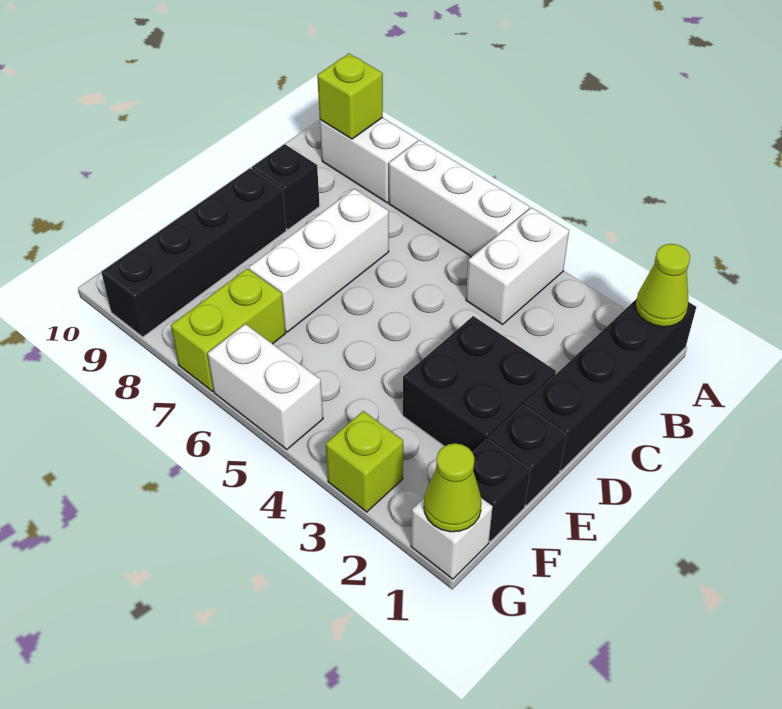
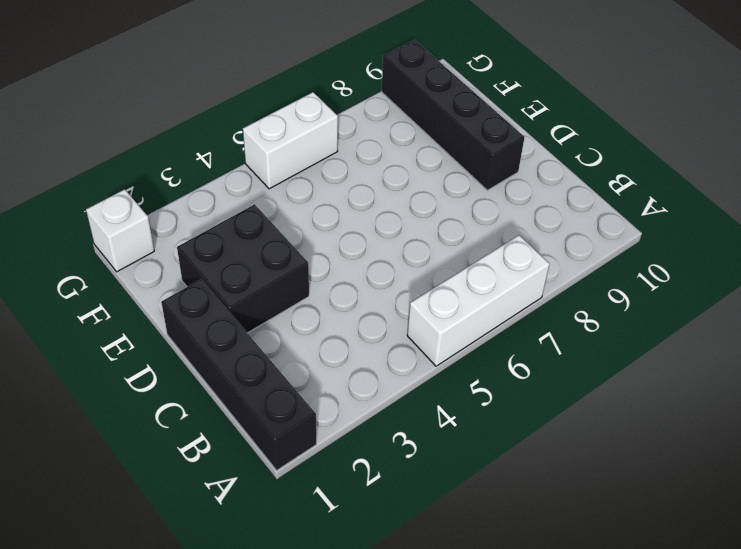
none -> white brick A4:B4 level 1
none -> white brick A8:A9 level 1
none -> white brick C7:E7 level 1

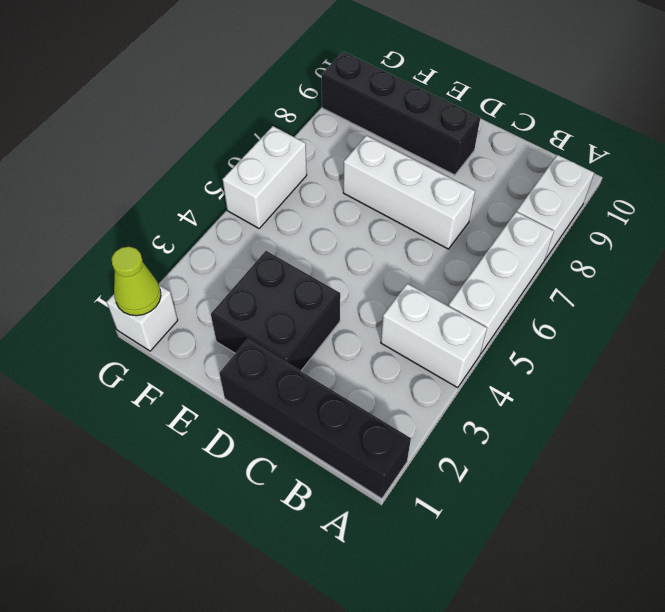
none -> black brick C9 level 1
none -> black brick E1 level 1
none -> black brick F1 level 1

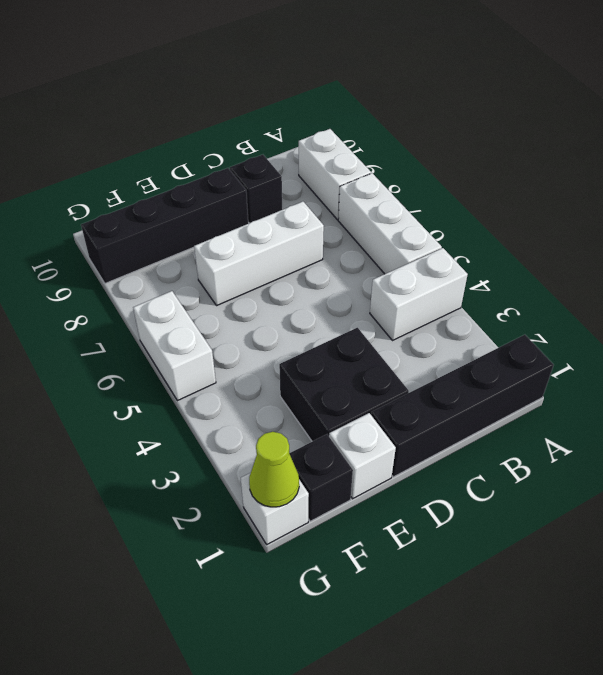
white brick E1 level 1 -> black brick E1 level 1
none -> lime brick F7:G7 level 1
none -> lime brick G3 level 1
none -> lime cone A1 level 2

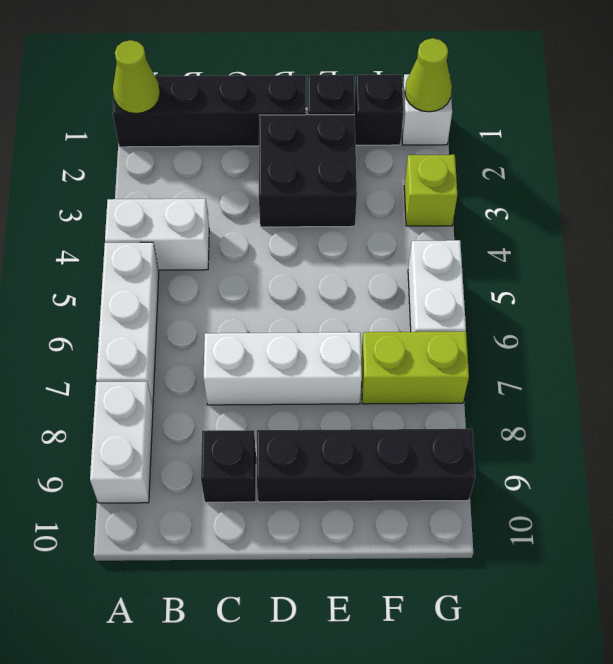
none -> lime brick A9 level 2

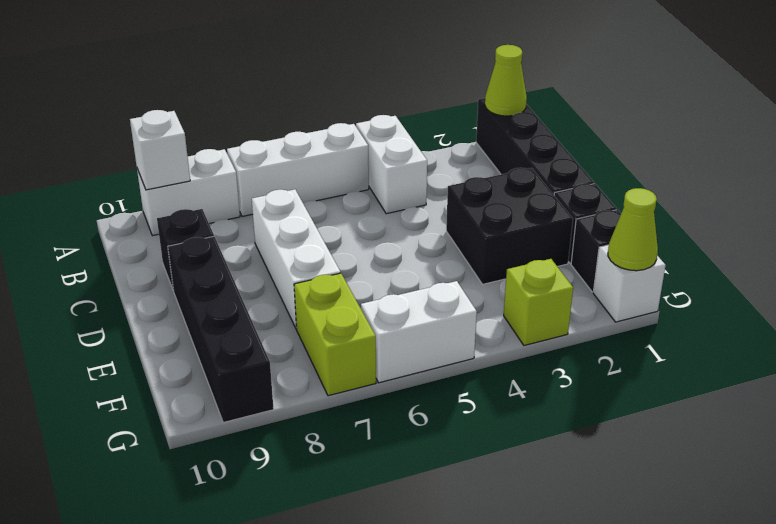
white brick A9 level 2 -> lime brick A9 level 2

